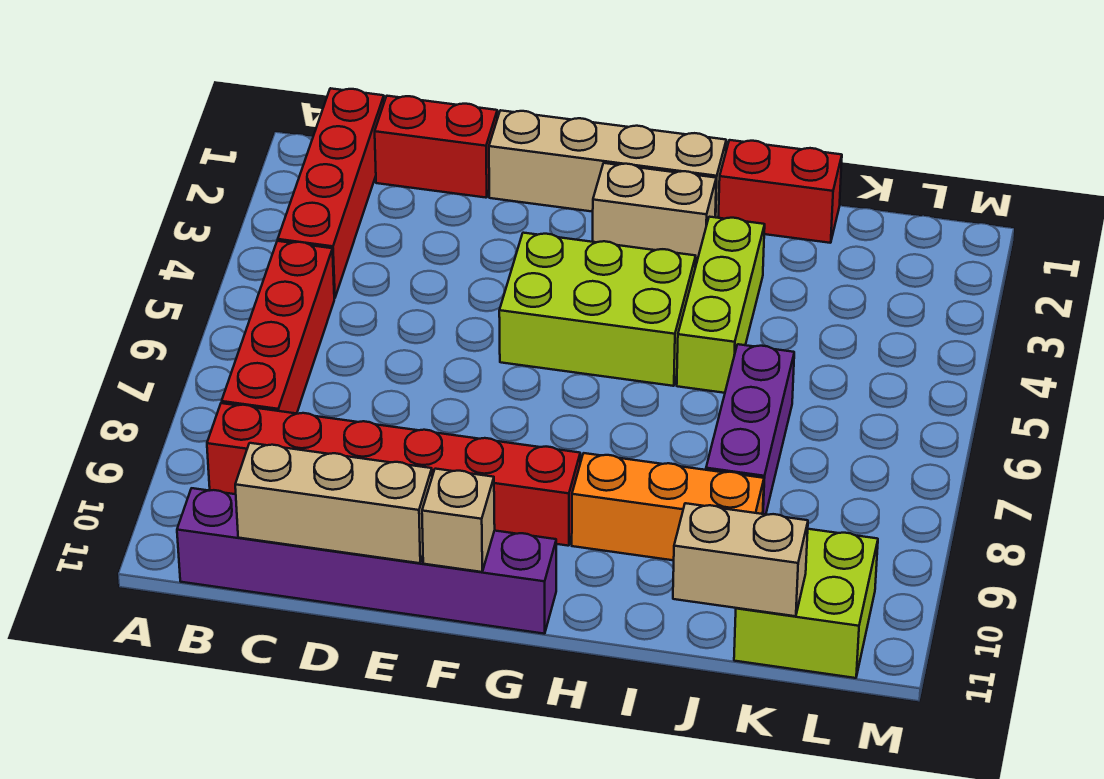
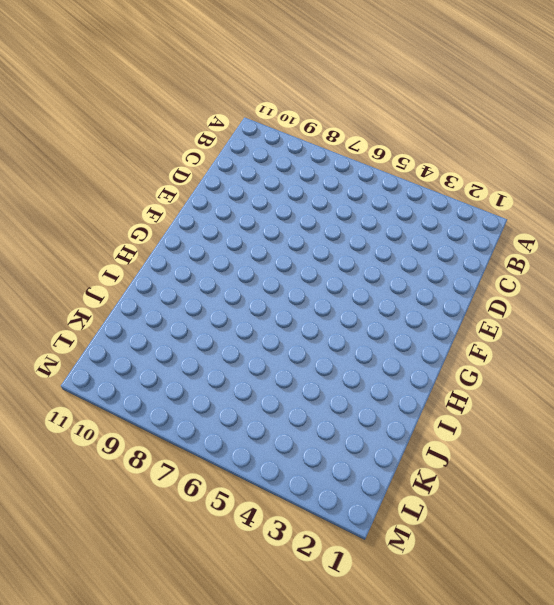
none -> red brick B1:B4 level 1
none -> red brick B5:B8 level 1
none -> red brick B9:G9 level 1

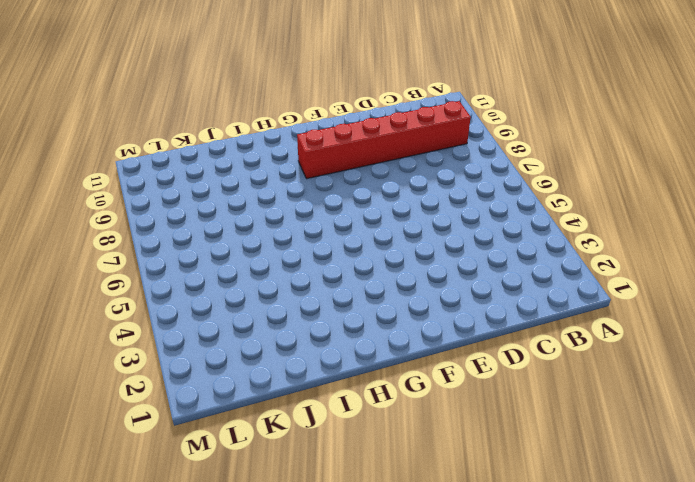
none -> red brick B1:B4 level 1
none -> red brick B5:B8 level 1
none -> purple brick B11:G11 level 1

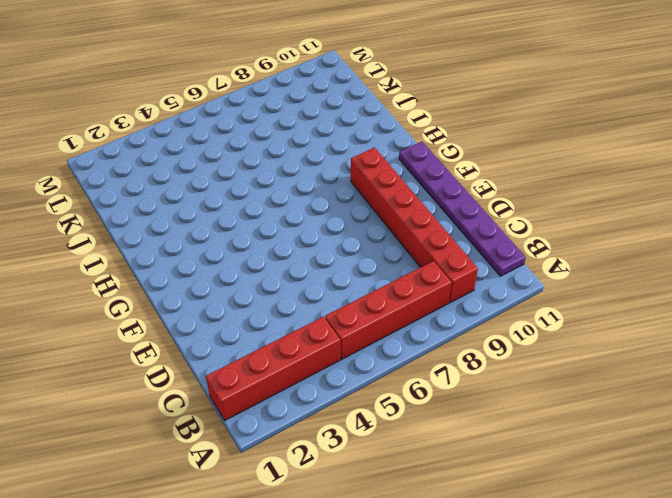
purple plate B11:G11 level 1 -> purple brick B11:G11 level 1
none -> red brick C1:D1 level 1
none -> tan brick E1:H1 level 1
none -> lime brick F4:H5 level 1

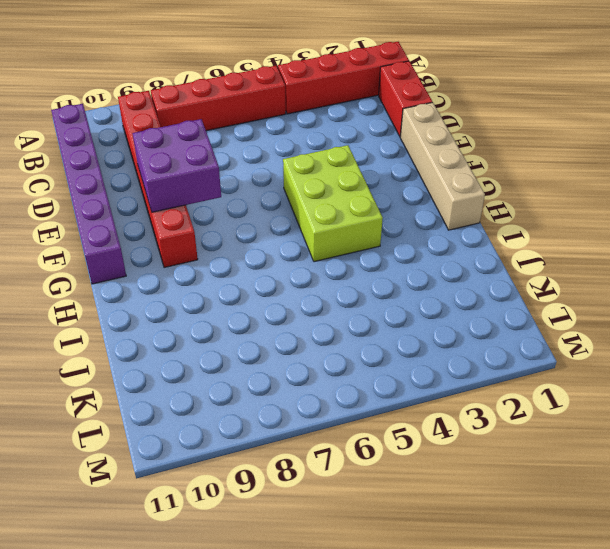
purple brick E8:F9 level 2 -> none
none -> tan brick G2:H2 level 1
none -> orange brick H9:J9 level 1
none -> red brick I1:J1 level 1

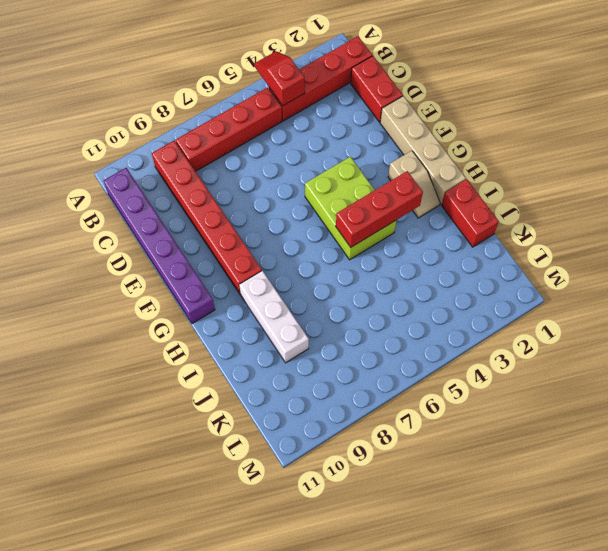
red slope A4:B4 level 2 top B -> none
tan slope G2:H2 level 1 top G -> tan brick G2:H2 level 1
red brick H3:H5 level 2 -> none
white brick H9:J9 level 1 -> orange brick H9:J9 level 1
none -> lime brick I3:I5 level 1
none -> purple brick J6:J8 level 1
none -> lime brick K10:L11 level 1

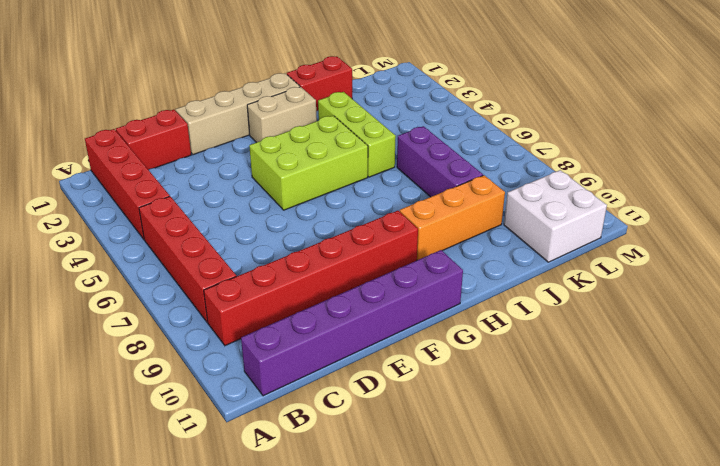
white brick K10:L11 level 1 -> lime brick K10:L11 level 1
none -> tan brick C11:E11 level 2
none -> tan brick F11 level 2
none -> tan brick J11:K11 level 2

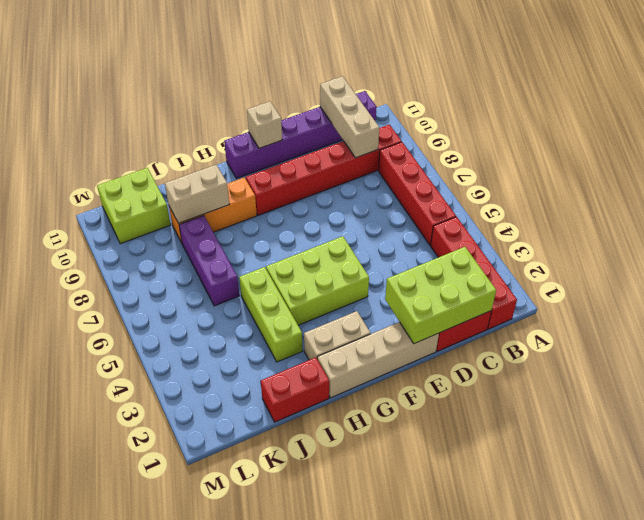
lime brick C1:E2 level 2 -> none
tan brick C9:C11 level 2 -> tan brick C11:E11 level 2
tan brick I9:J9 level 2 -> tan brick J11:K11 level 2

